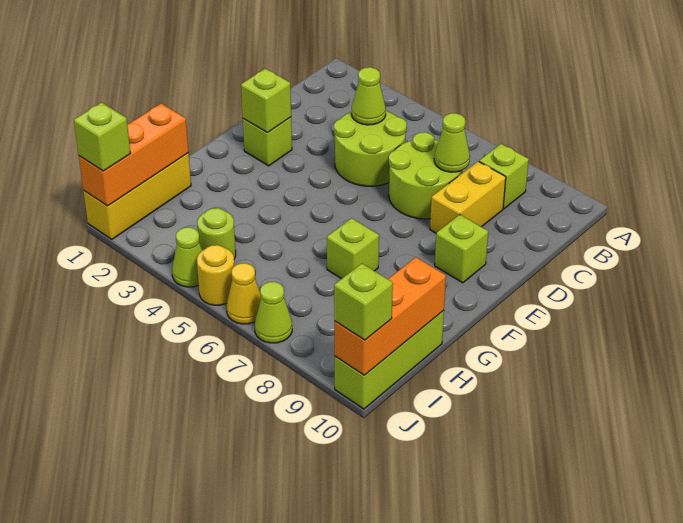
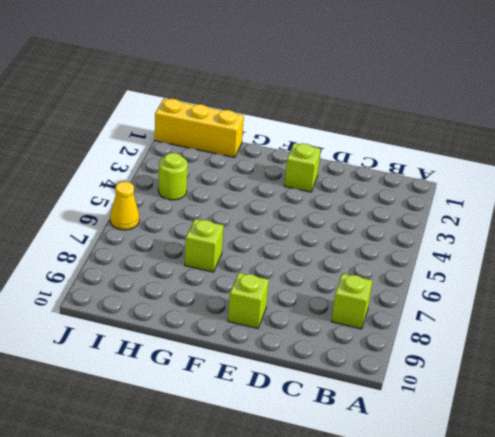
none -> lime round brick C4:D5 level 1
none -> lime round brick C6:D7 level 1
none -> yellow brick C8:D8 level 1

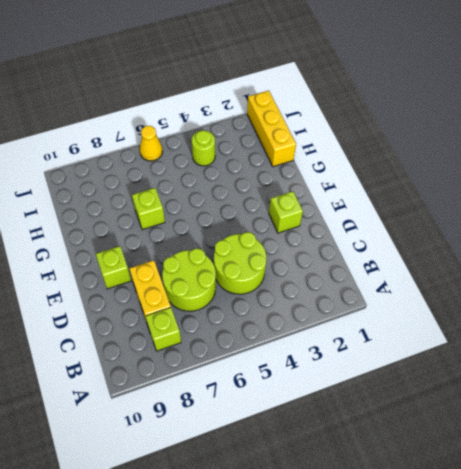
none -> lime brick H10:J10 level 1
none -> lime cone J4 level 1
none -> yellow round brick J5 level 1

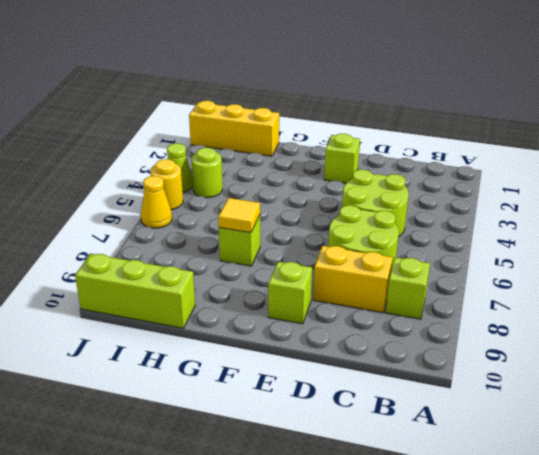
yellow tile G7 level 2 -> none
none -> lime cone J7 level 1
none -> lime cone C4 level 2
none -> lime cone C7 level 2

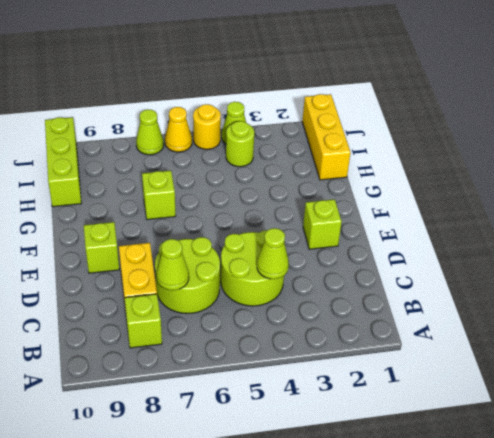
none -> lime brick E2 level 2
none -> orange brick H1:J1 level 2
none -> orange brick H10:J10 level 2

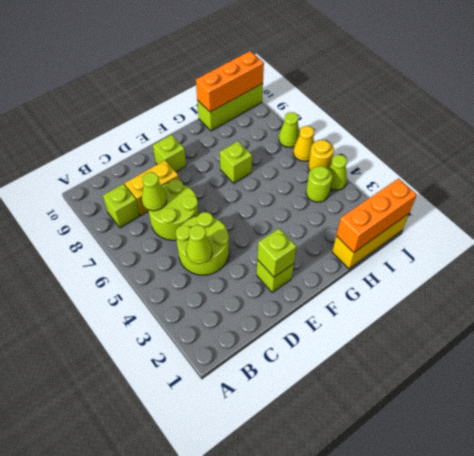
none -> lime brick J1 level 3
none -> lime brick J10 level 3

